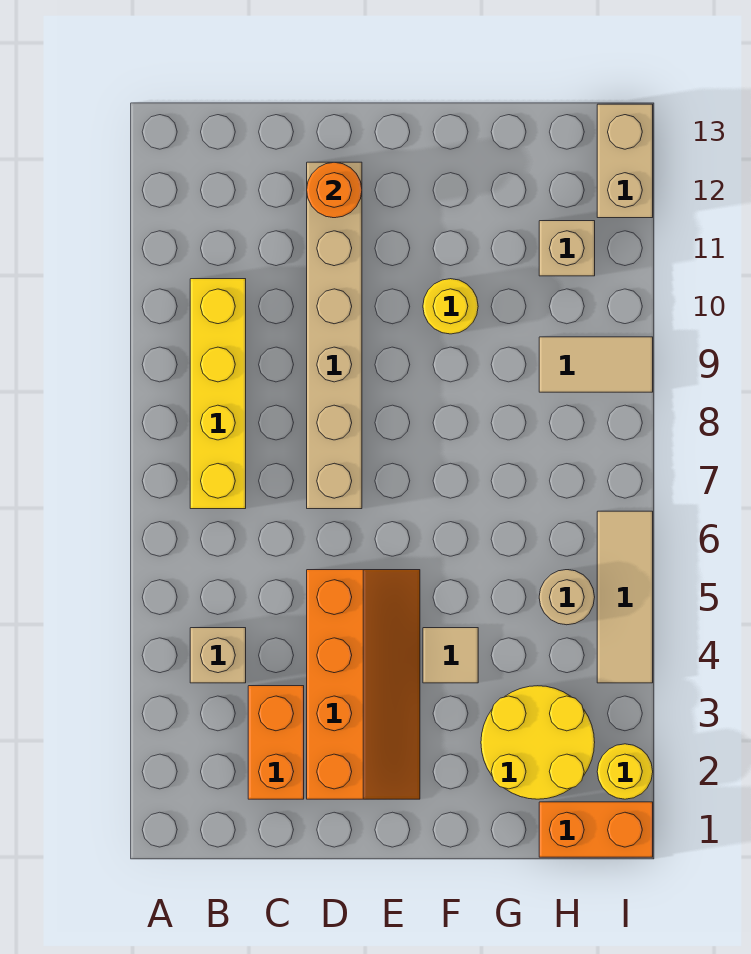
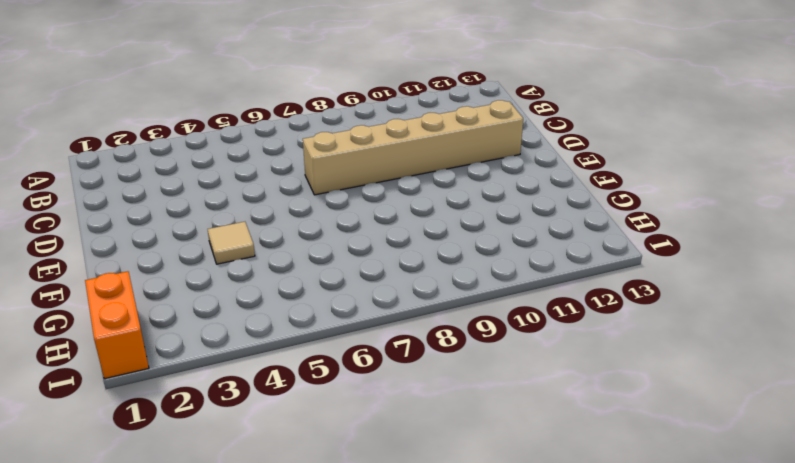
none -> tan brick B4 level 1
none -> yellow brick B7:B10 level 1
none -> orange brick C2:C3 level 1

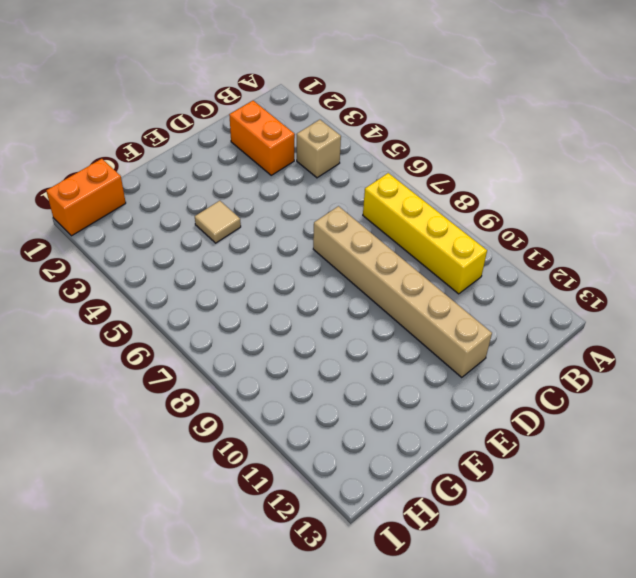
none -> orange slope D2:E5 level 1 top D
none -> yellow round brick F10 level 1
none -> yellow round brick G2:H3 level 1

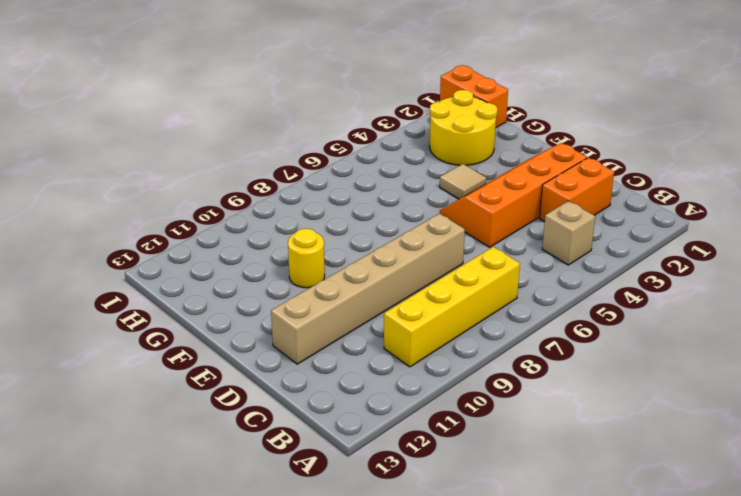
none -> tan round brick H5 level 1
none -> tan tile H9:I9 level 1
none -> tan brick H11 level 1

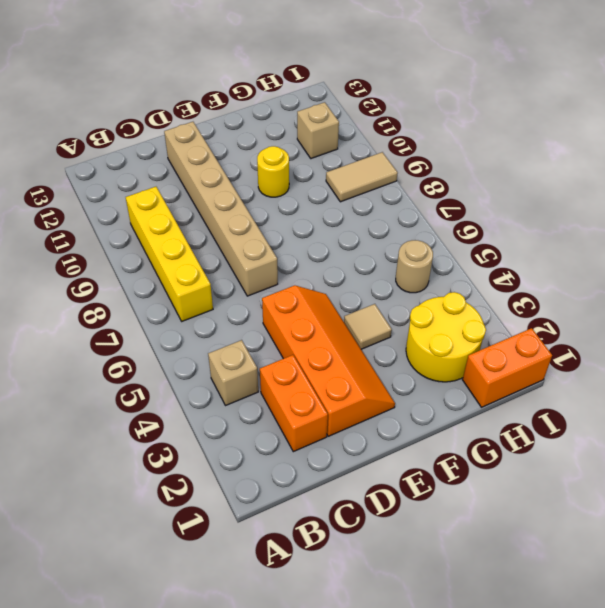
none -> yellow round brick I2 level 1
none -> tan tile I4:I6 level 1
none -> tan brick I12:I13 level 1

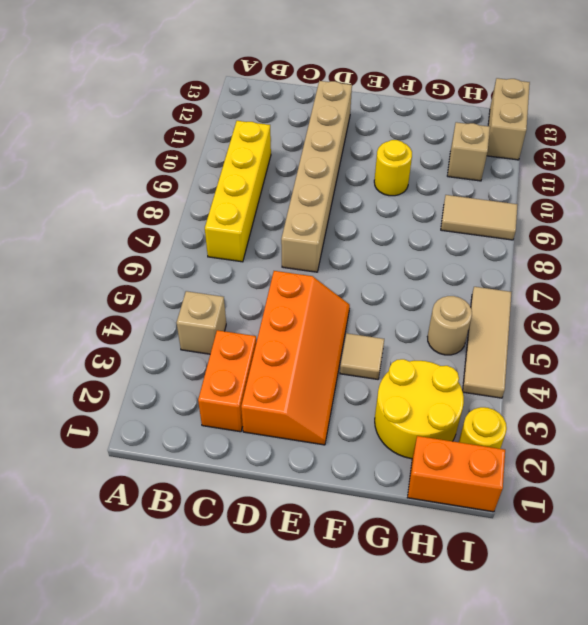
none -> orange round brick D12 level 2

